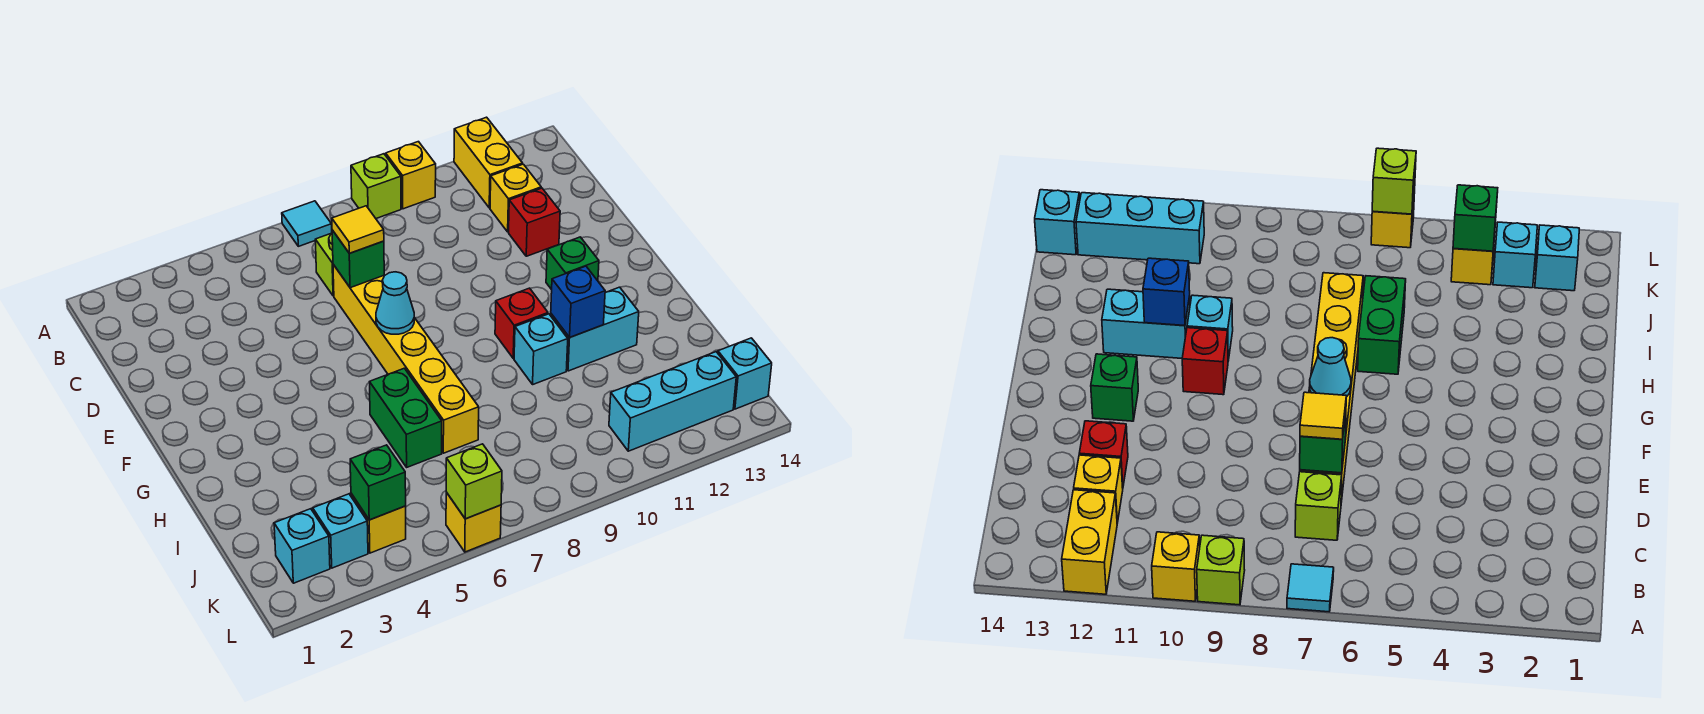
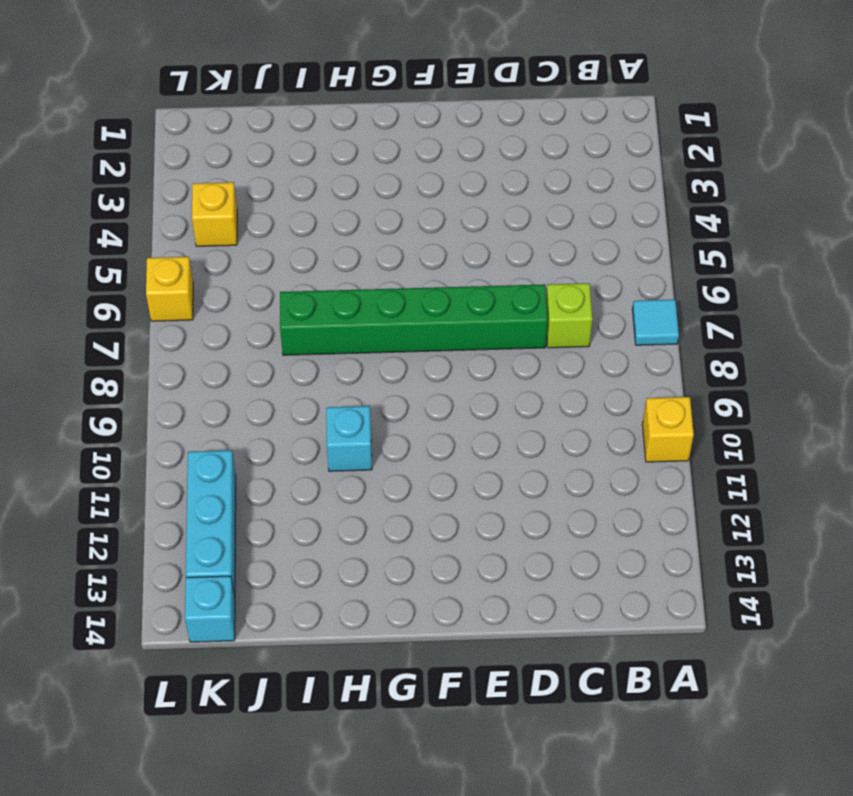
green brick D7:I7 level 1 -> yellow brick D7:I7 level 1
none -> lime brick A9 level 1
none -> yellow brick A12:B12 level 1
none -> yellow brick C12 level 1

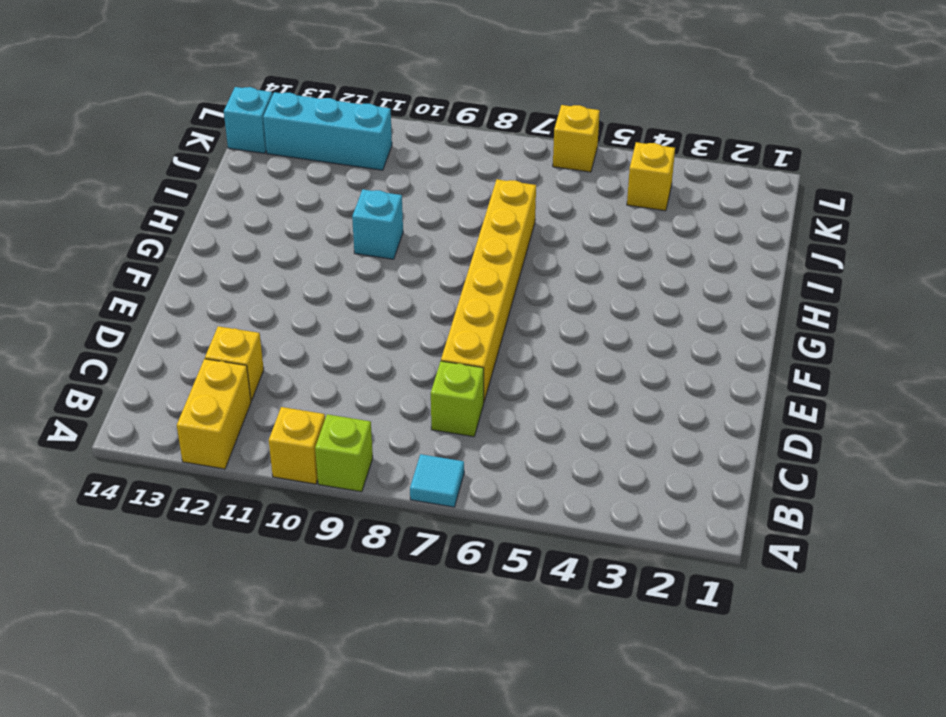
none -> red brick D12 level 1
none -> green brick F12 level 1
none -> red brick G10 level 1

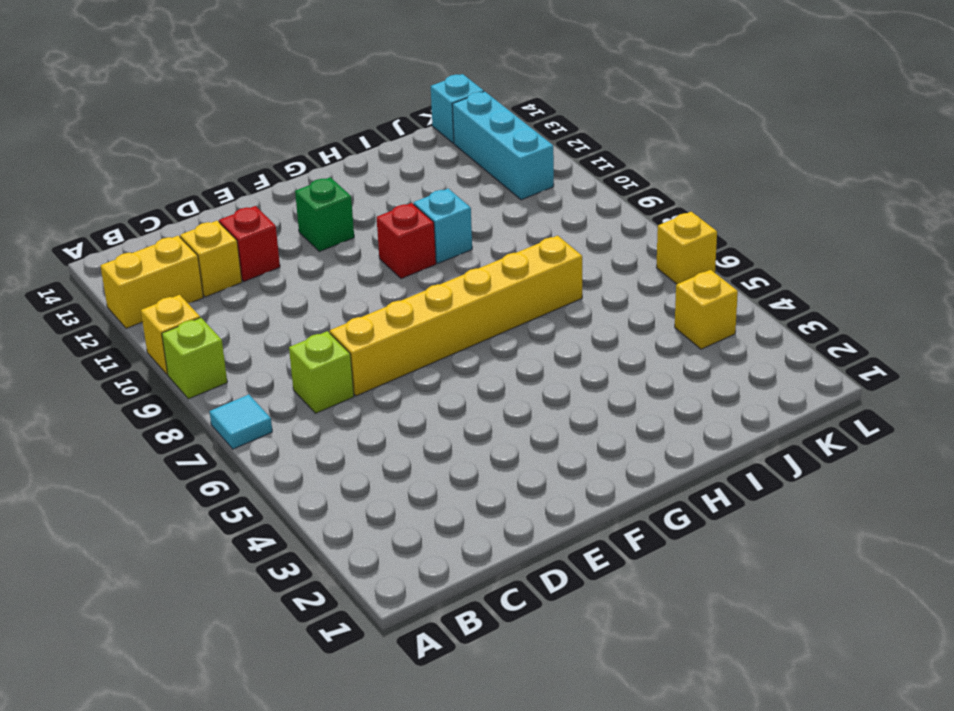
none -> green brick H6:I6 level 1
none -> cyan brick H11:H12 level 1
none -> cyan brick K2 level 1

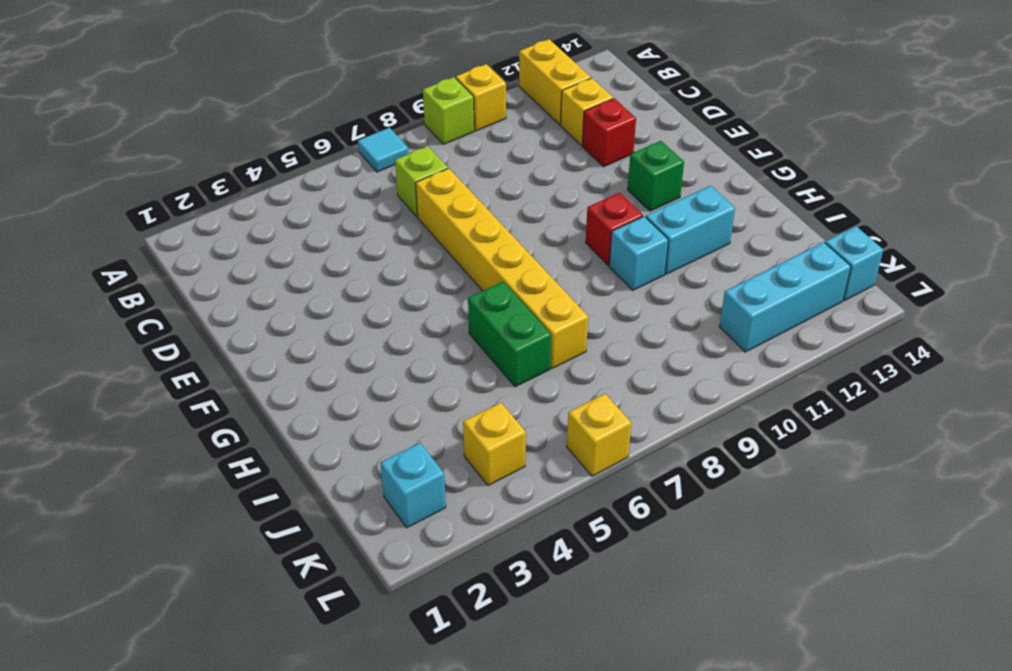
none -> cyan brick K3 level 1
none -> green brick D7 level 2
none -> cyan cone F7 level 2

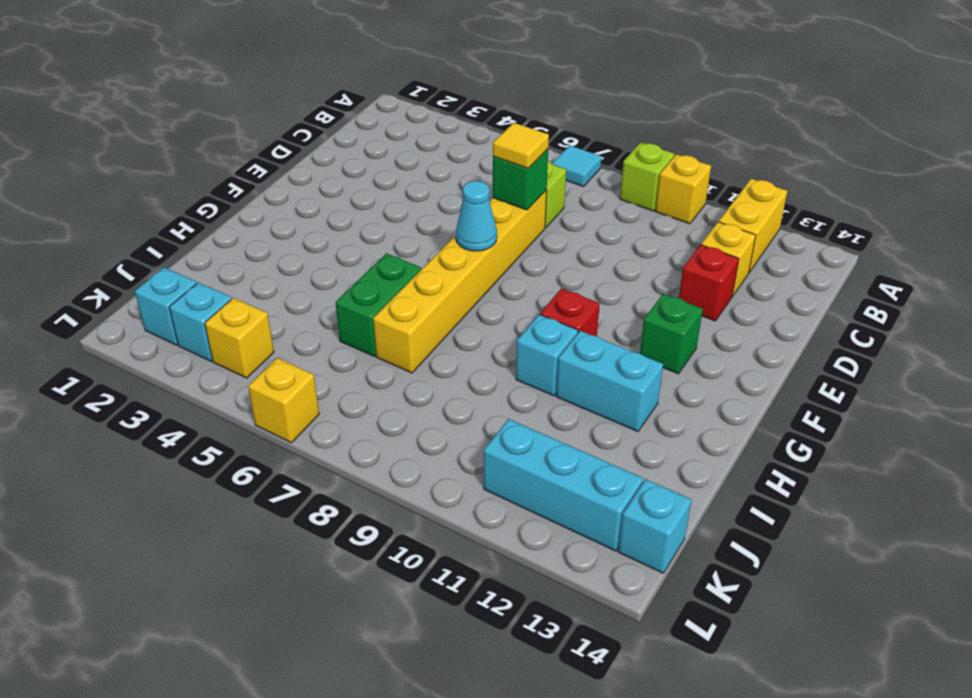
none -> blue brick H11 level 2
none -> green brick K4 level 2
none -> lime brick L6 level 2

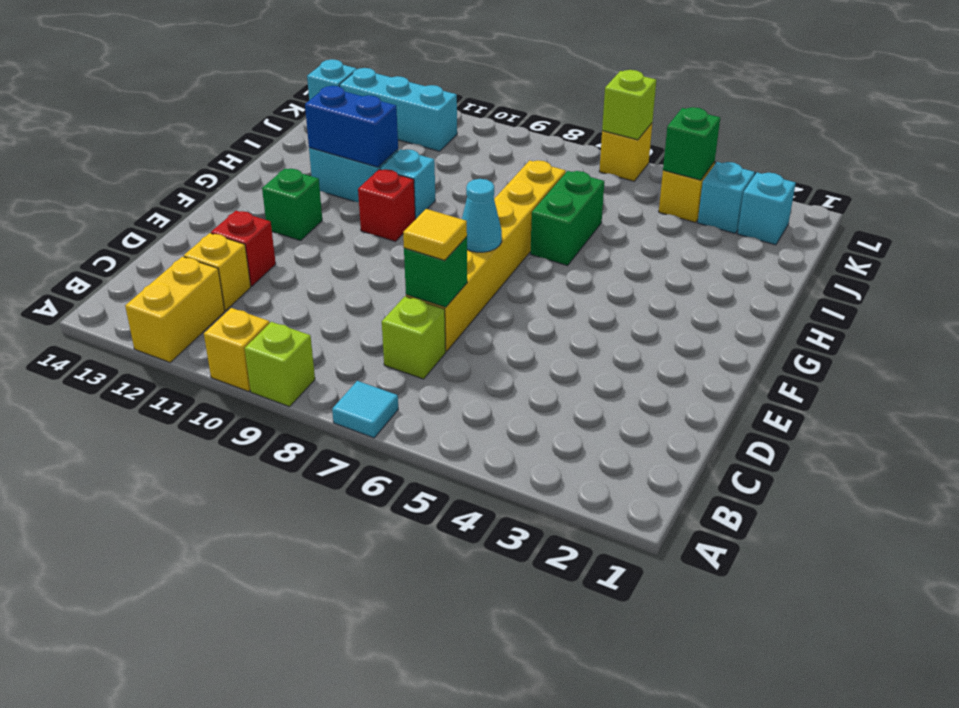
blue brick H11:H12 level 2 -> blue brick H11 level 2

